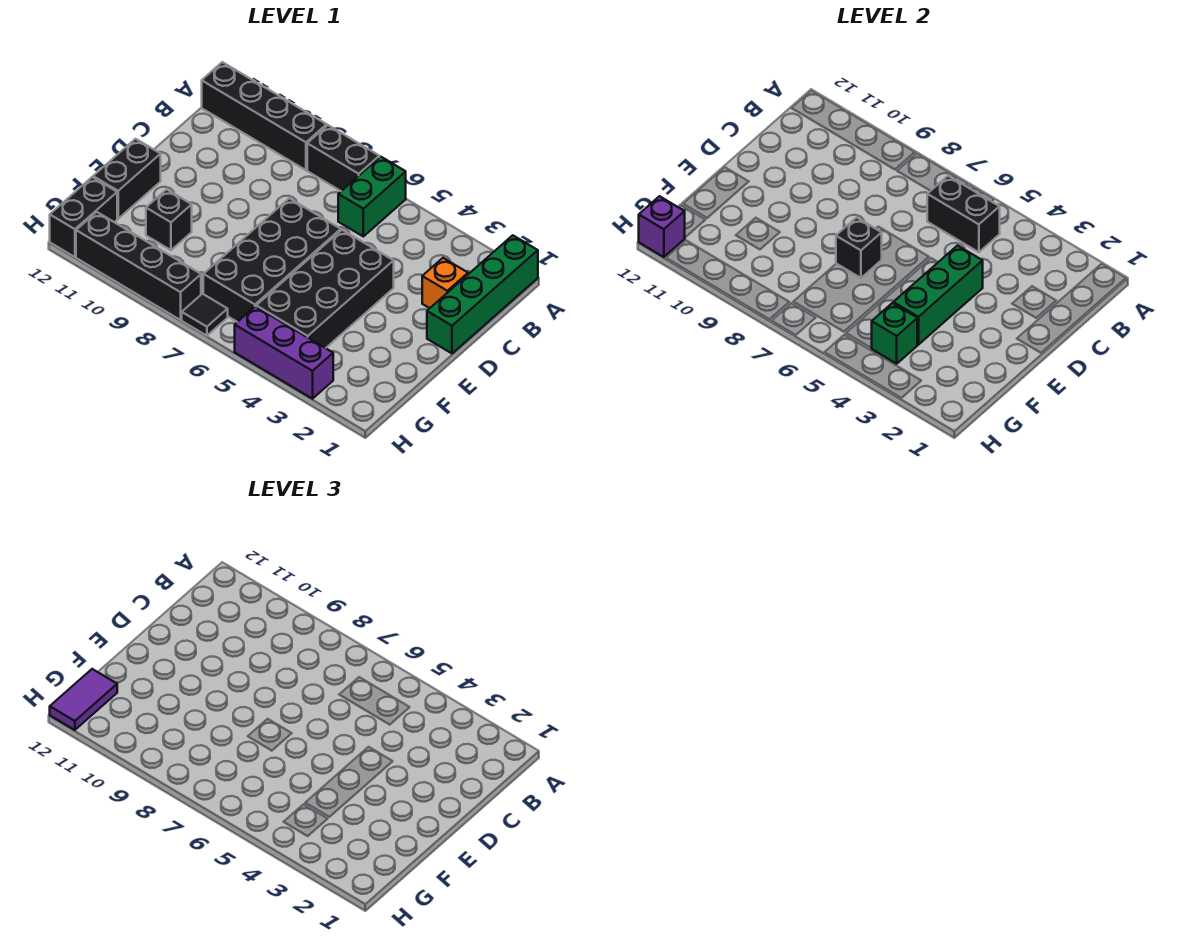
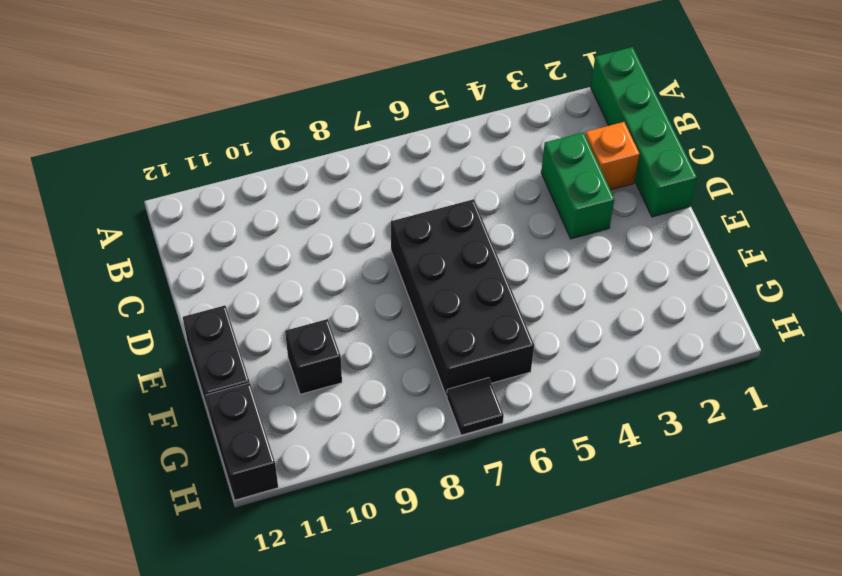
green brick C3:D3 level 1 -> green brick A6:B6 level 1
none -> black brick A7:A8 level 1
none -> black brick A9:A12 level 1
none -> black brick D4:G5 level 1

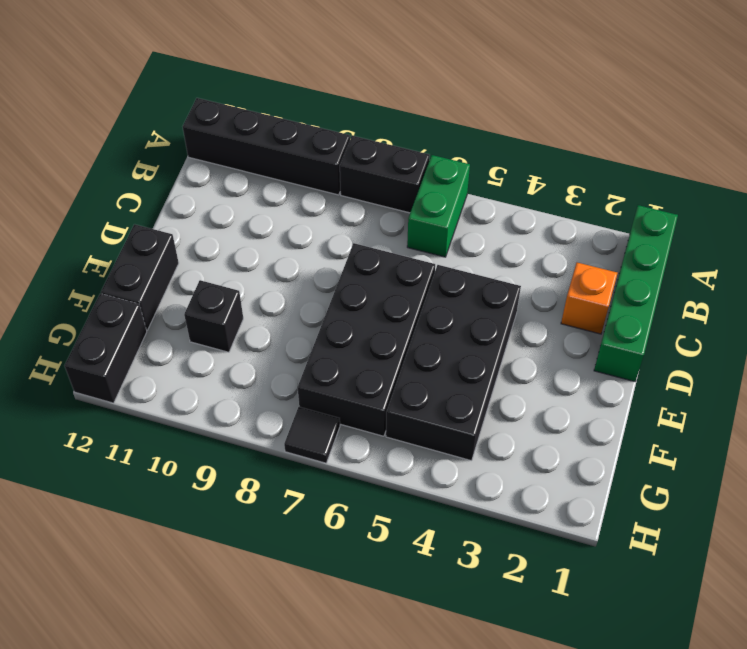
none -> purple brick H3:H5 level 1
none -> black brick H8:H11 level 1
none -> black brick B5:B6 level 2

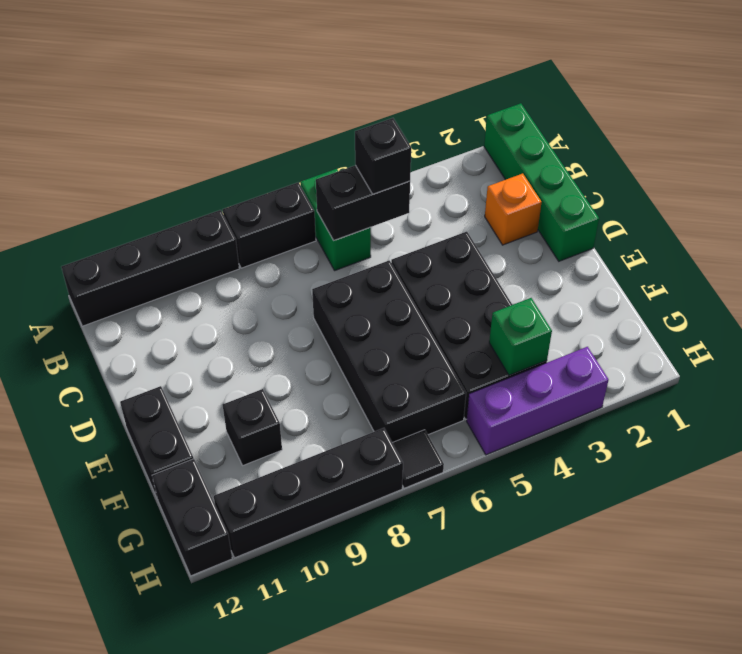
black brick B5 level 3 -> black brick E7 level 2
none -> green brick D4:F4 level 2
none -> purple brick H12 level 2
none -> purple tile G12:H12 level 3

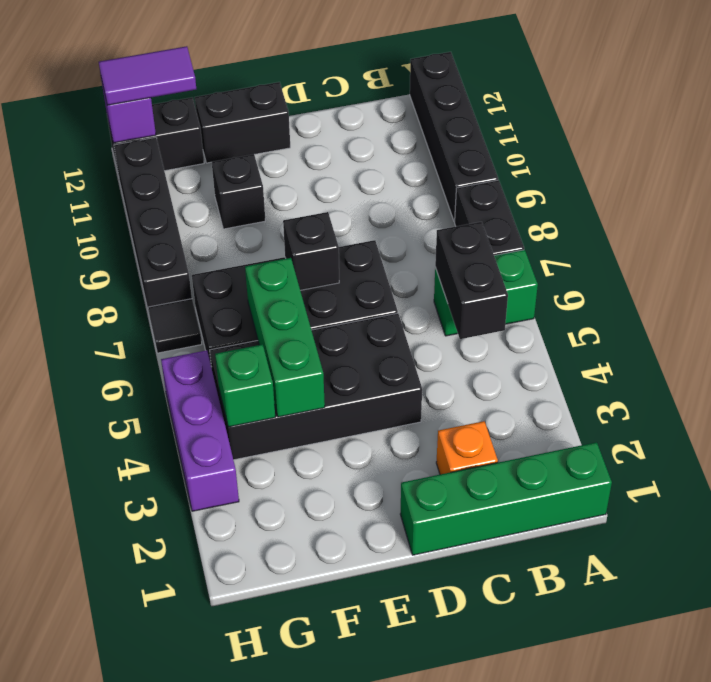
green brick F4:F6 level 2 -> green brick D4:F4 level 2

